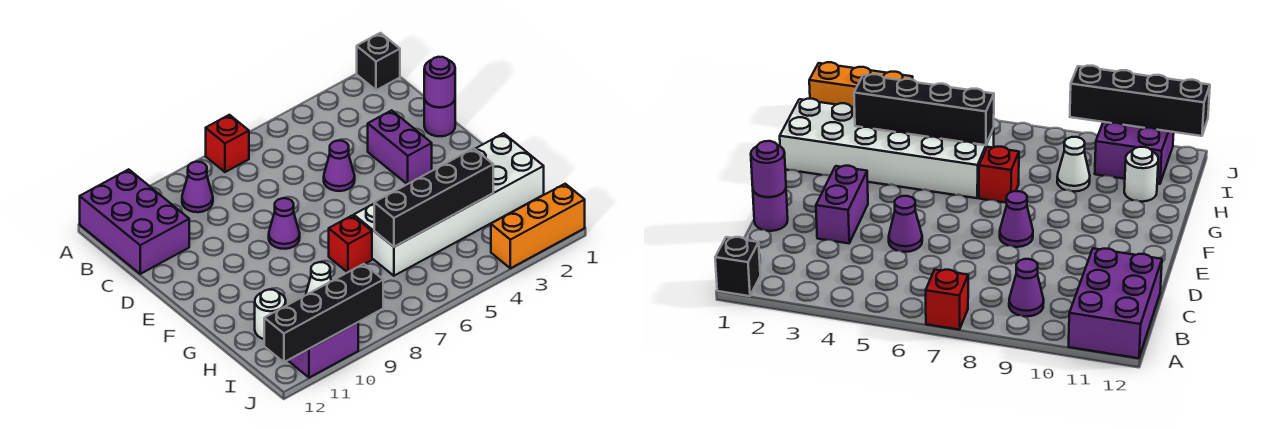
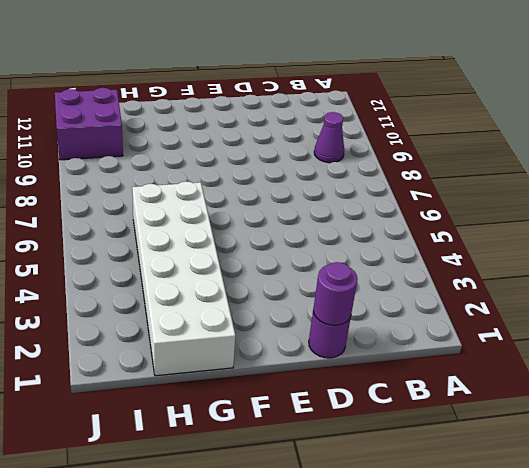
none -> black brick A1 level 1
none -> red brick A7 level 1
none -> purple brick A11:C12 level 1

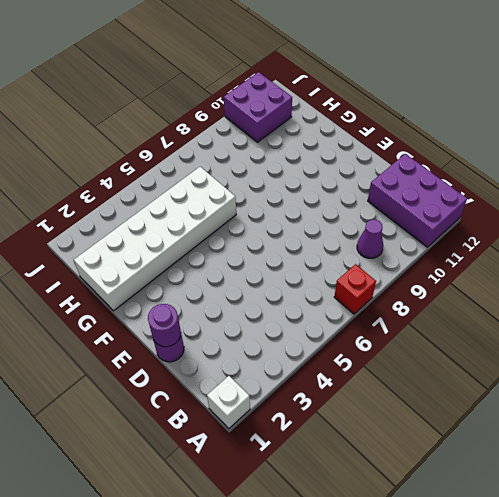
white brick A1 level 1 -> black brick A1 level 1
none -> purple brick D3:E3 level 1
none -> purple cone D5 level 1
none -> purple cone E8 level 1

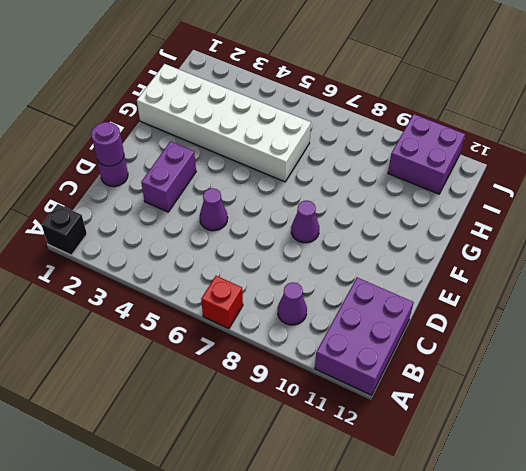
none -> red brick G7 level 1
none -> white cone H9 level 1
none -> white round brick H11 level 1

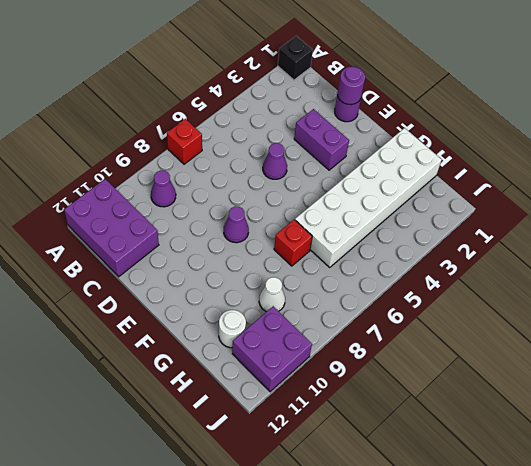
none -> orange brick J1:J3 level 1
none -> black brick H3:H6 level 2
none -> black brick J9:J12 level 2

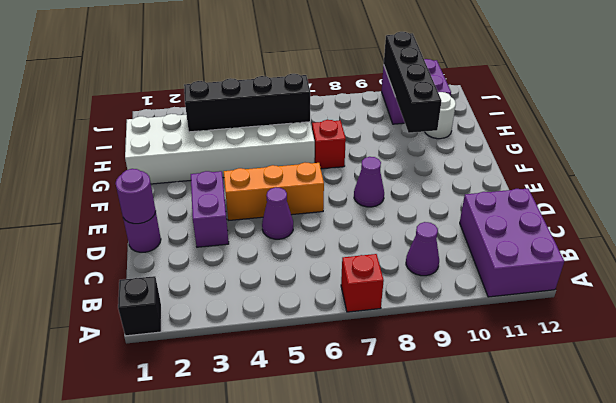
orange brick E4:E6 level 1 -> orange brick J1:J3 level 1
black brick G10:J10 level 2 -> black brick J9:J12 level 2
none -> white cone H9 level 1

